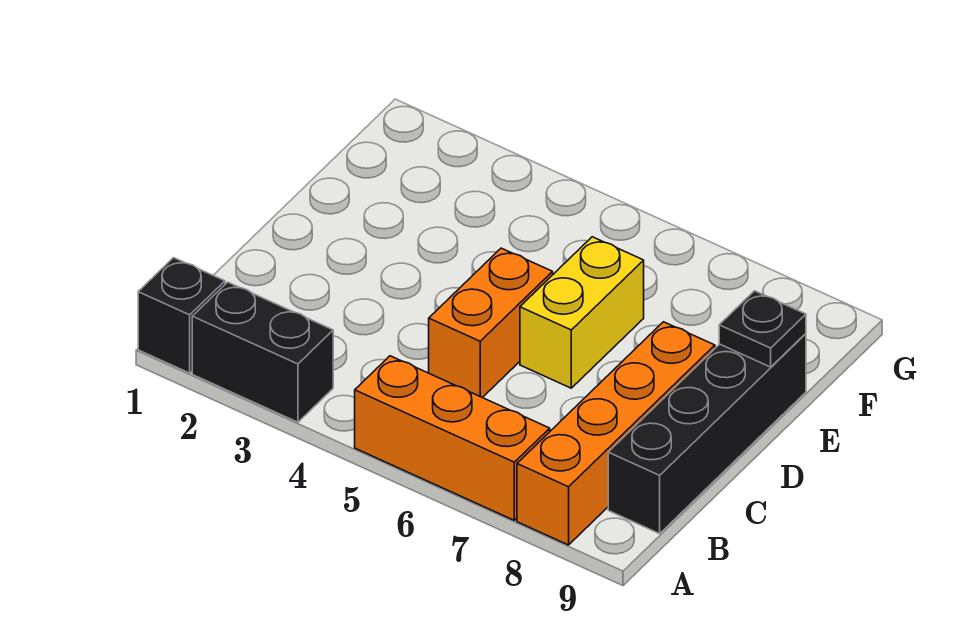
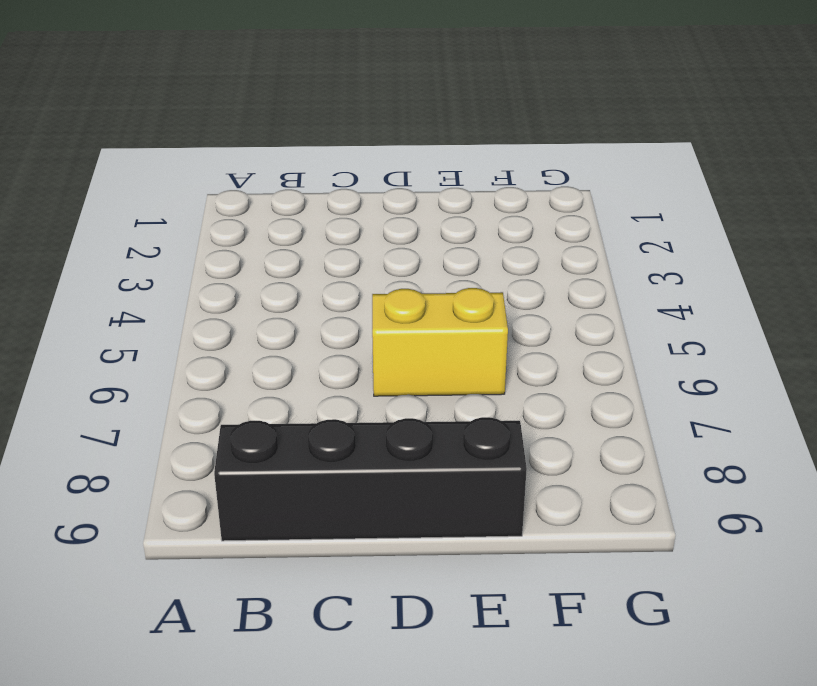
none -> black brick A1 level 1
none -> black brick A2:A3 level 1

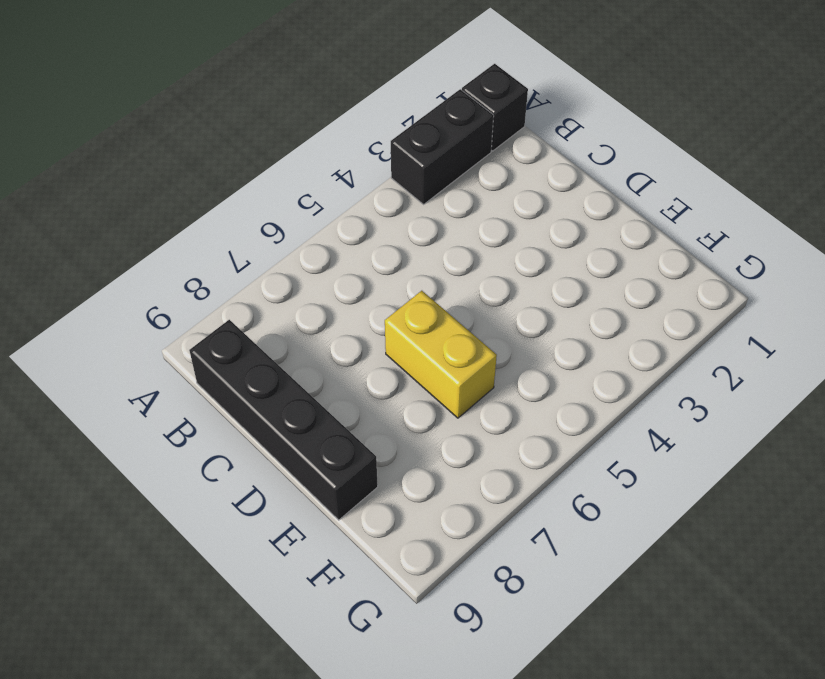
none -> orange brick A5:A7 level 1
none -> orange brick A8:D8 level 1

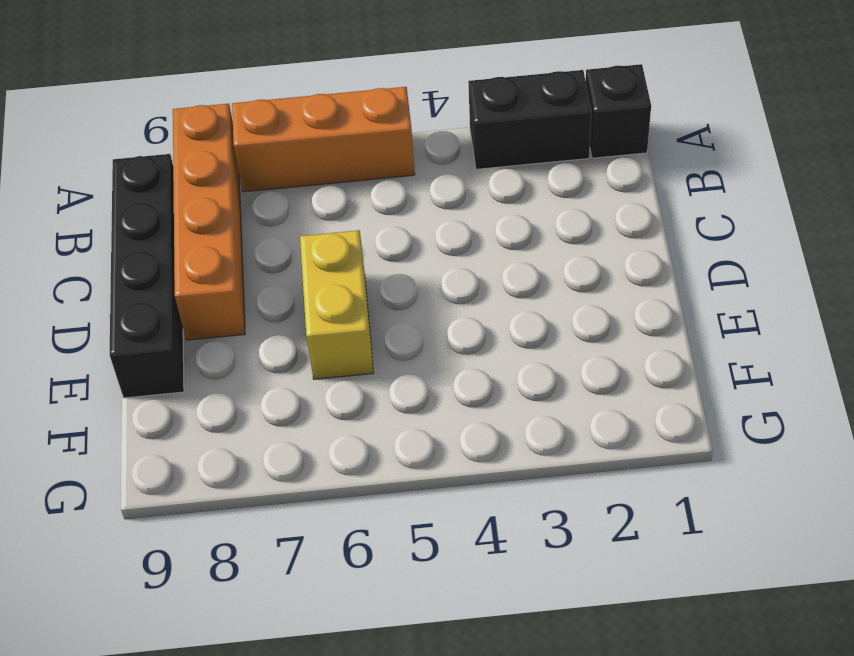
none -> orange brick C5:D5 level 1
none -> black plate E9 level 2

